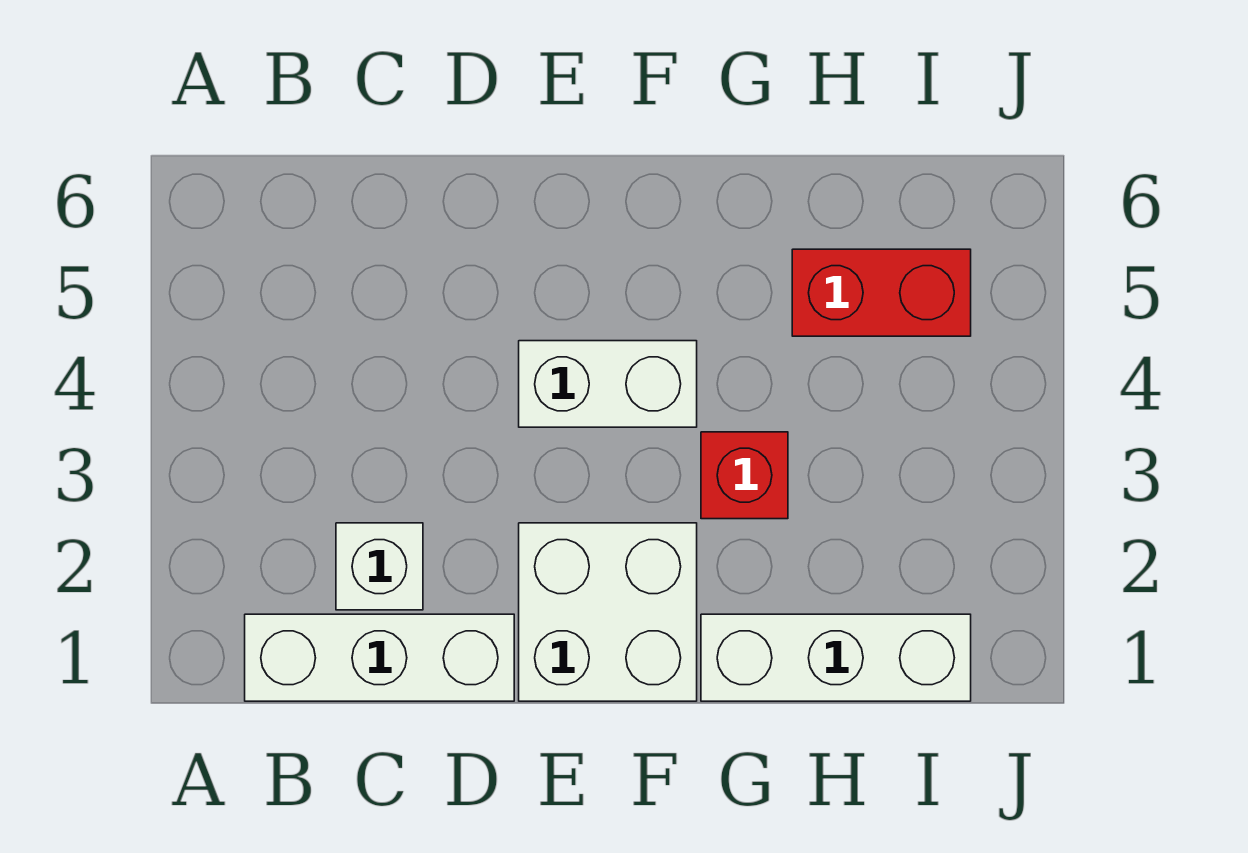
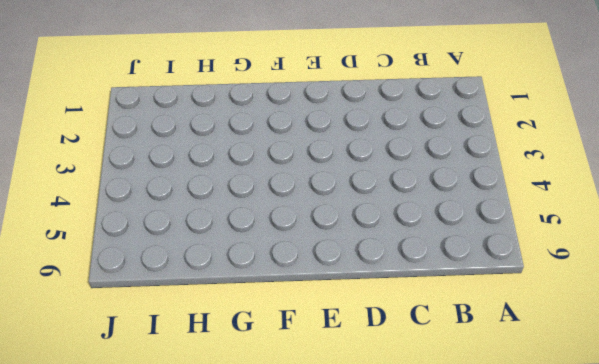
none -> white brick B1:D1 level 1
none -> white brick C2 level 1

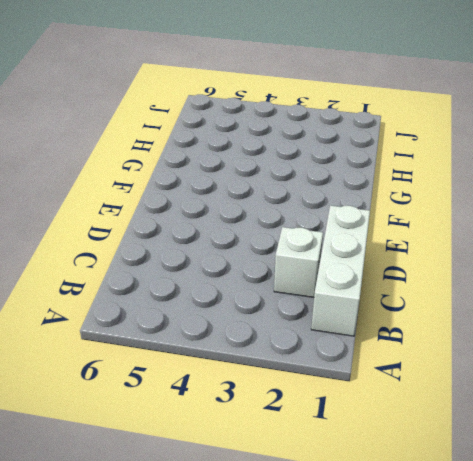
none -> white brick E1:F2 level 1
none -> white brick E4:F4 level 1

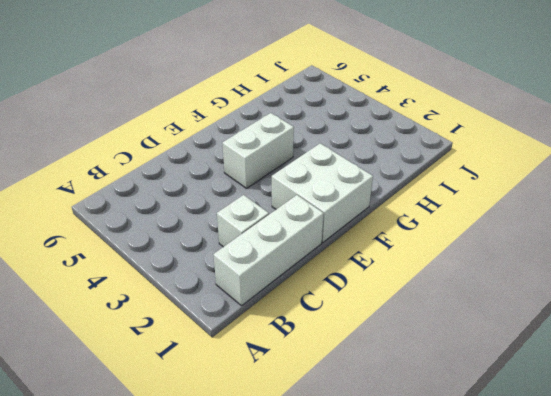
none -> white brick G1:I1 level 1
none -> red brick G3 level 1

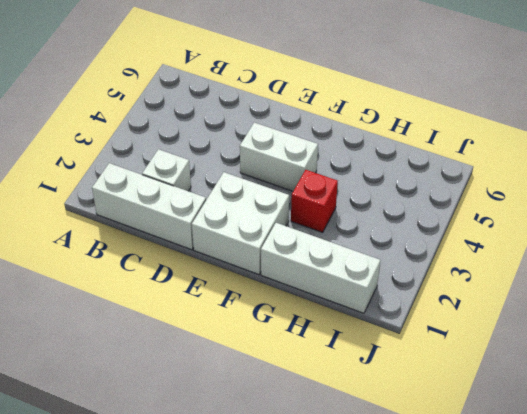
none -> red brick H5:I5 level 1

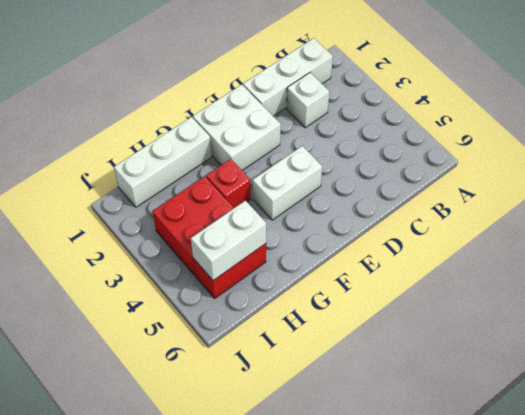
red brick H3:I4 level 1 -> none
white brick H5:I5 level 2 -> none

